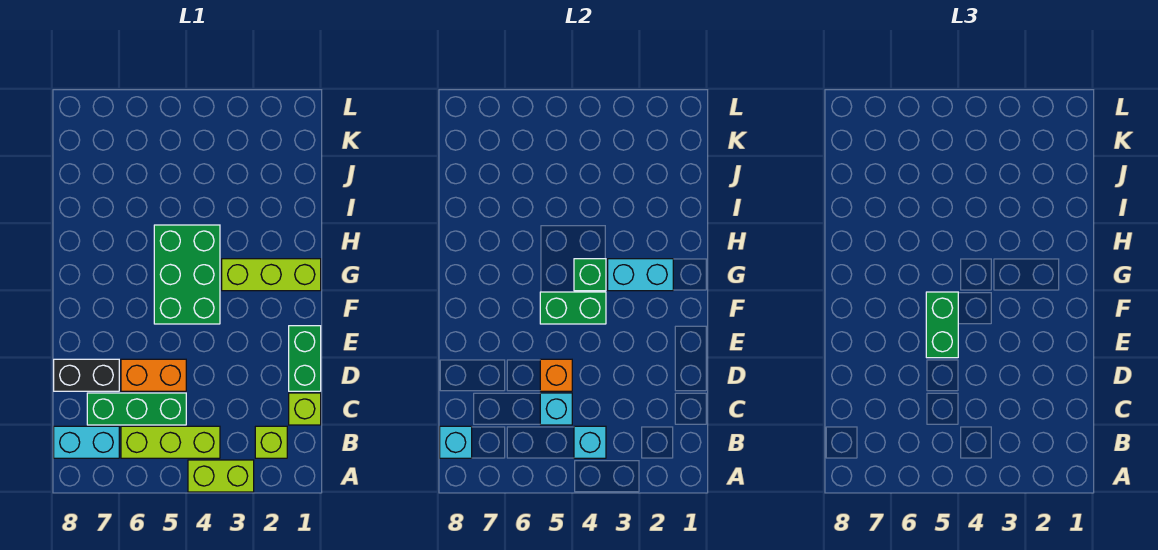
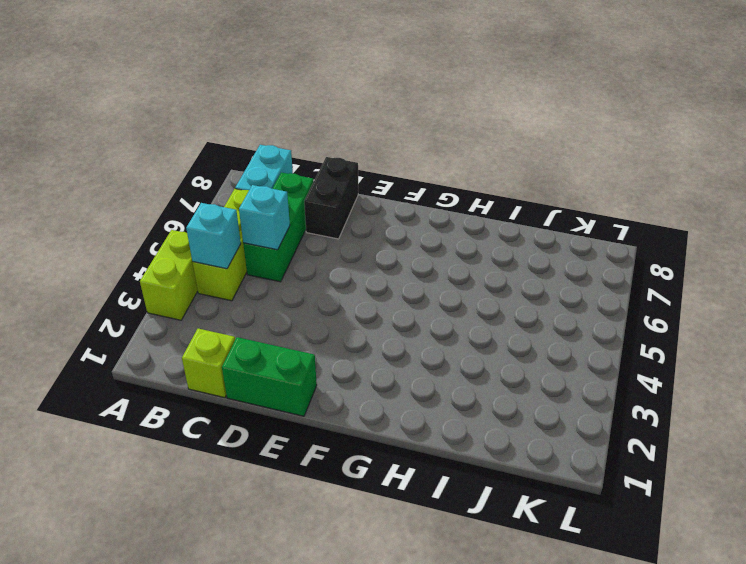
none -> lime brick B2 level 1
none -> orange brick D5:D6 level 1
none -> green brick F4:H5 level 1

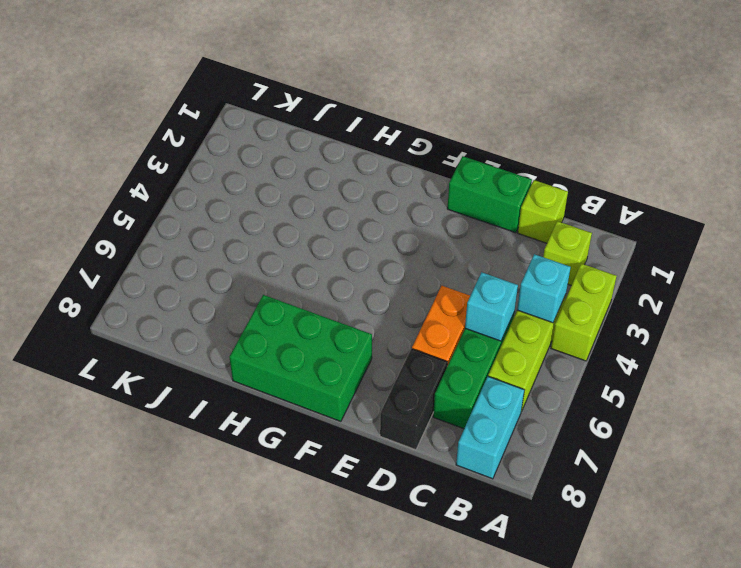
green brick F7:H8 level 1 -> green brick F4:H5 level 1
none -> lime brick G1:G3 level 1
none -> cyan brick B8 level 2
none -> orange brick D5 level 2

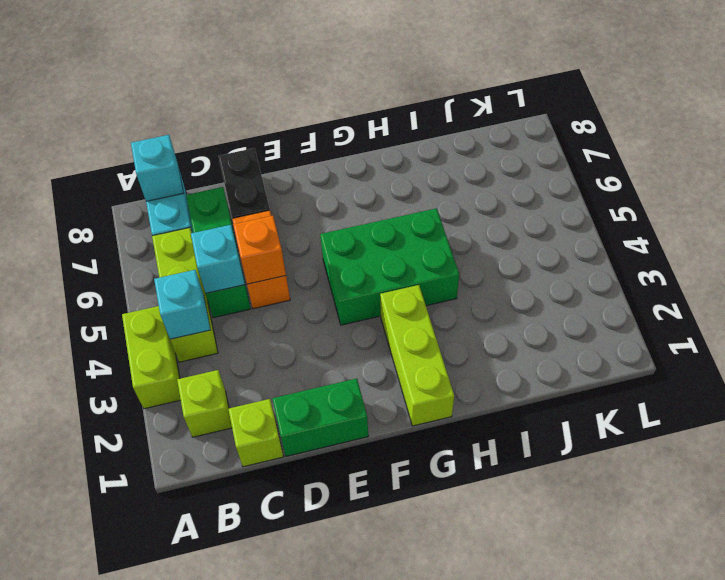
none -> green brick F4:F5 level 2
none -> cyan brick G2:G3 level 2
none -> green brick G4 level 2

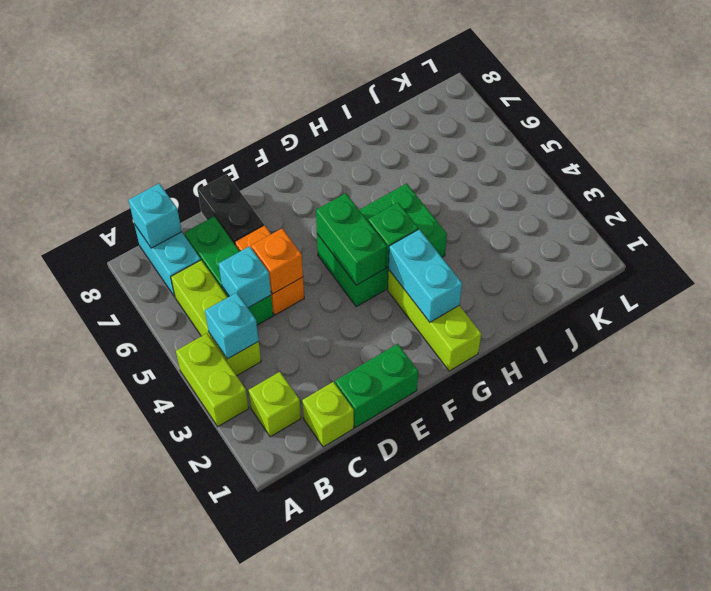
none -> green brick E5:F5 level 3

